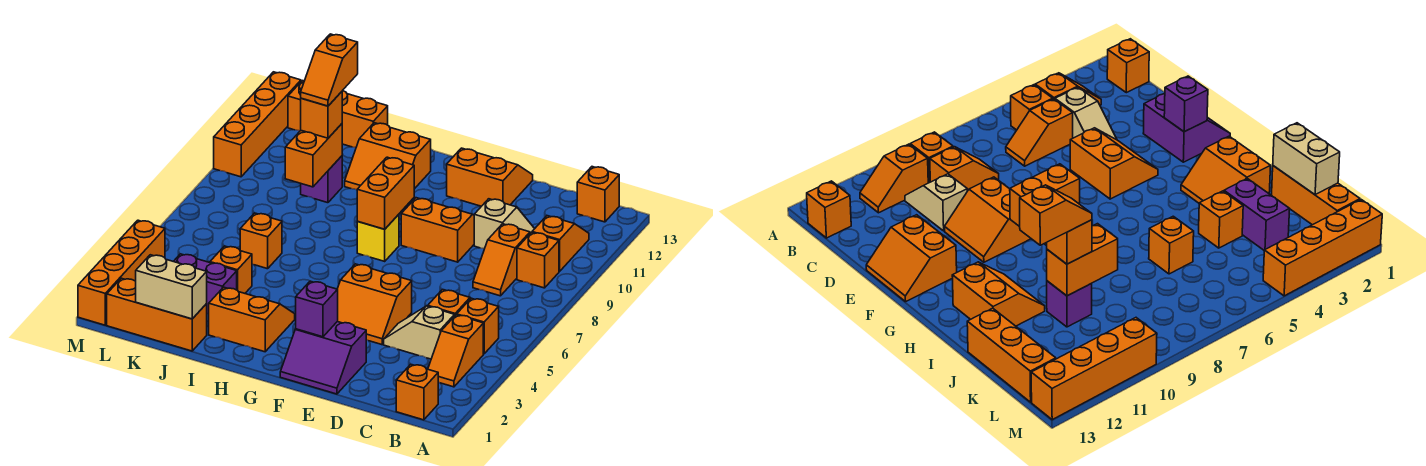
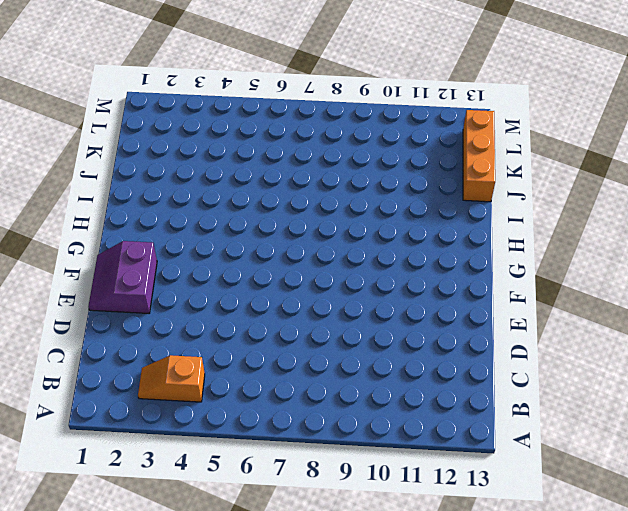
none -> orange brick B1 level 1
none -> orange brick B5 level 1
none -> orange brick B9 level 1
none -> orange slope B10:B11 level 1 top 10

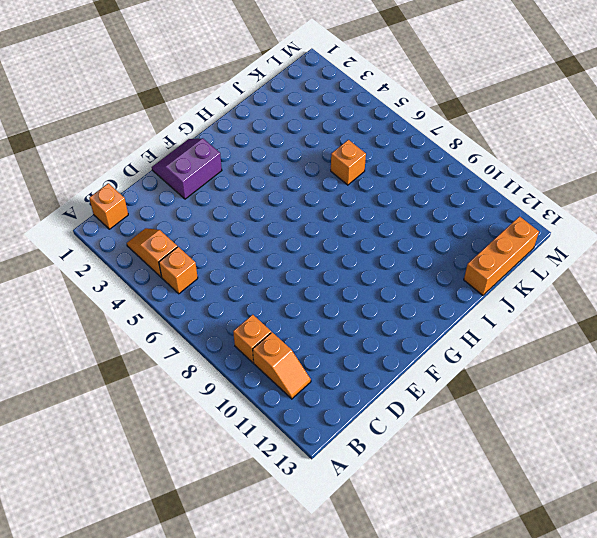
none -> orange brick B13 level 1
none -> tan slope C4:D4 level 1 top C
none -> orange slope C5:C6 level 1 top 5
none -> orange slope C8:C9 level 1 top 9

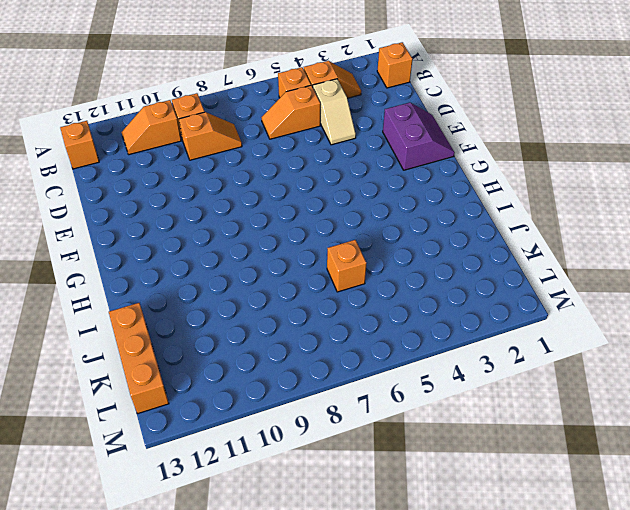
none -> tan slope C10:D10 level 1 top D
none -> orange slope E4:F5 level 1 top 5
none -> orange slope E9:F10 level 1 top 9
none -> orange slope E12:F13 level 1 top 12

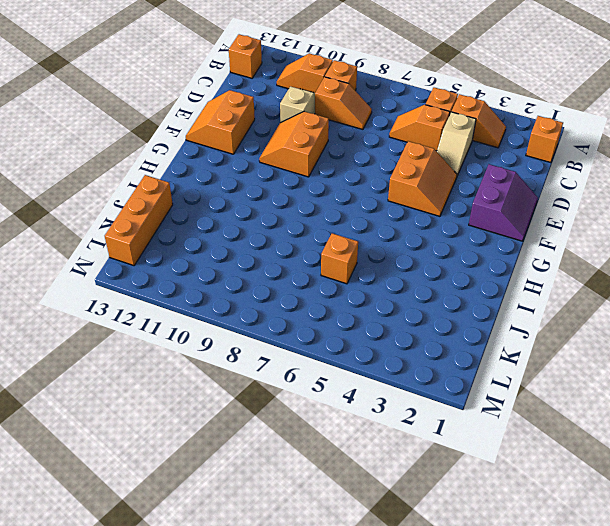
none -> yellow brick G8 level 1
none -> orange slope H2:I3 level 1 top 2
none -> orange slope H11:I12 level 1 top 12
none -> orange brick J1:L1 level 1

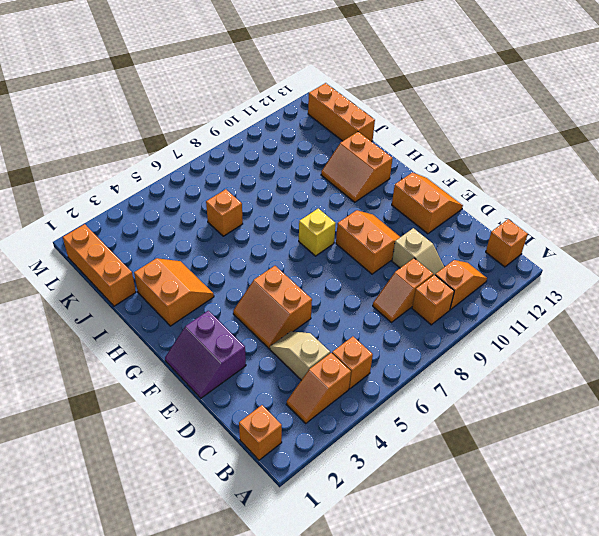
none -> orange slope C5:C6 level 1 top 5
none -> purple brick J3:K3 level 1
none -> orange brick J4 level 1
none -> purple brick J10 level 1

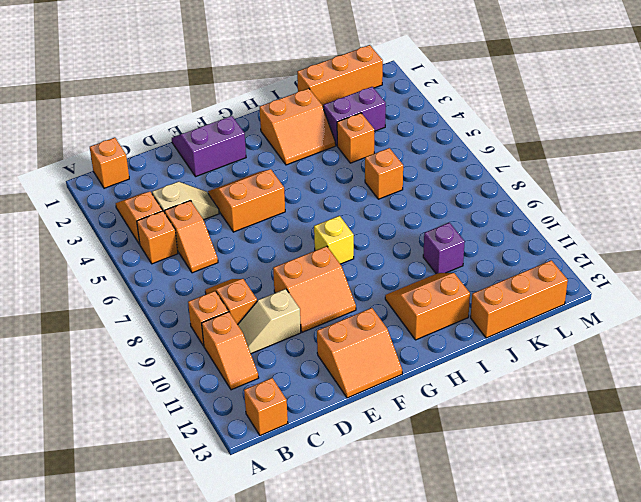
none -> orange brick M1:M4 level 1
none -> orange brick M10:M13 level 1
none -> purple brick F2 level 2
none -> orange brick G8:G9 level 2

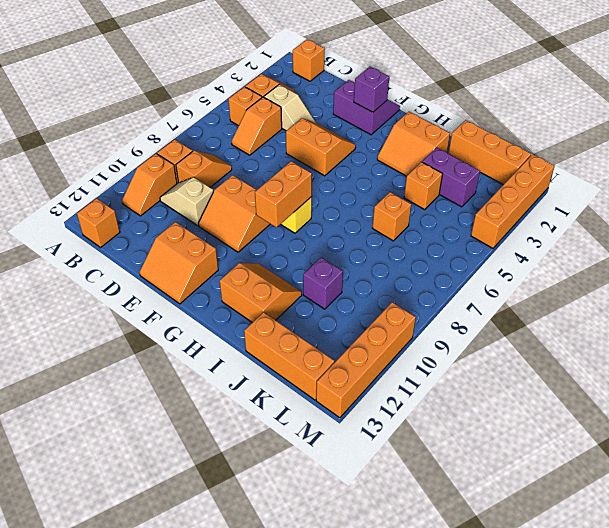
none -> tan brick J1:K1 level 2
none -> orange brick J9:J10 level 2
none -> orange brick J10 level 3
none -> orange slope J10:J11 level 4 top 11

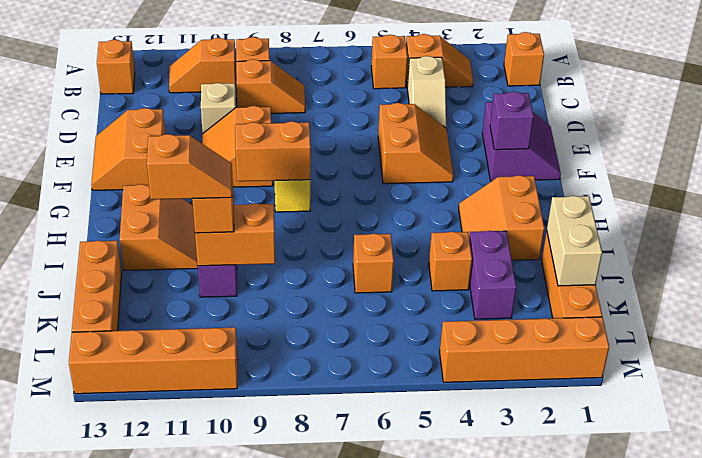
none -> orange slope C5:C6 level 1 top 5

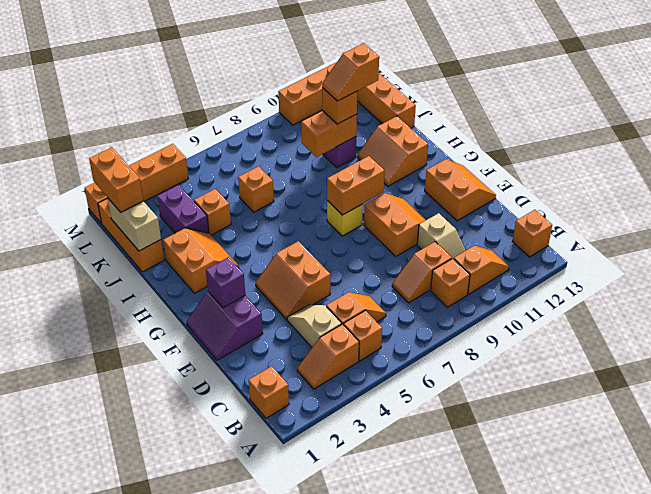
orange brick K1:L1 level 3 -> none

